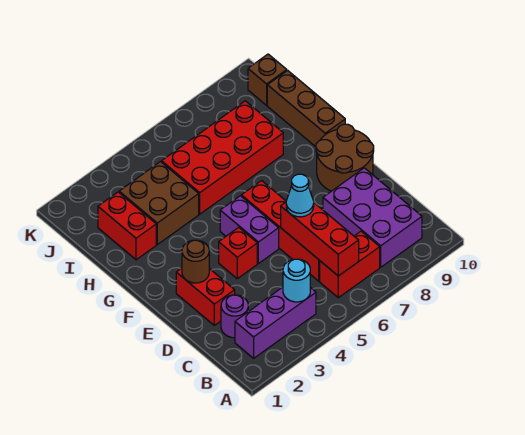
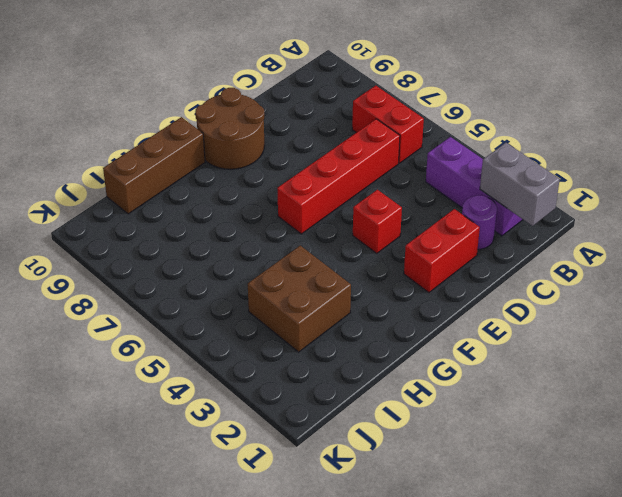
grey brick B1:B2 level 2 -> none
none -> purple brick B8:D9 level 1
none -> purple brick E5:F5 level 1
none -> red brick H2:I2 level 1

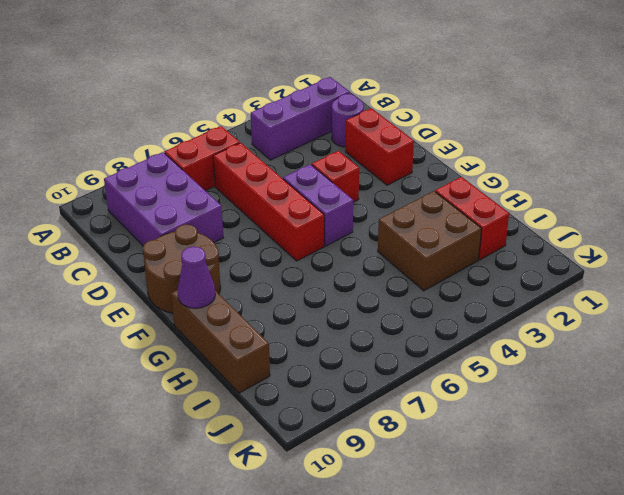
purple cone G10 level 2 -> none
none -> red brick H5:I8 level 1
none -> brown brick J10 level 1
none -> cyan round brick B4 level 2

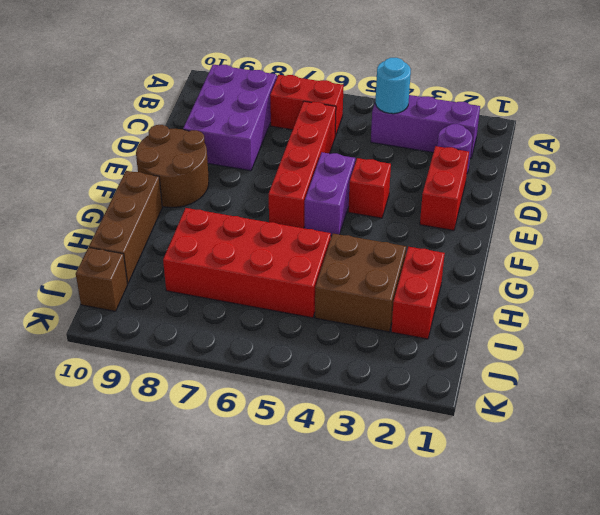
none -> red brick B6:D6 level 2
none -> brown round brick E2 level 2
none -> cyan cone D6 level 3

